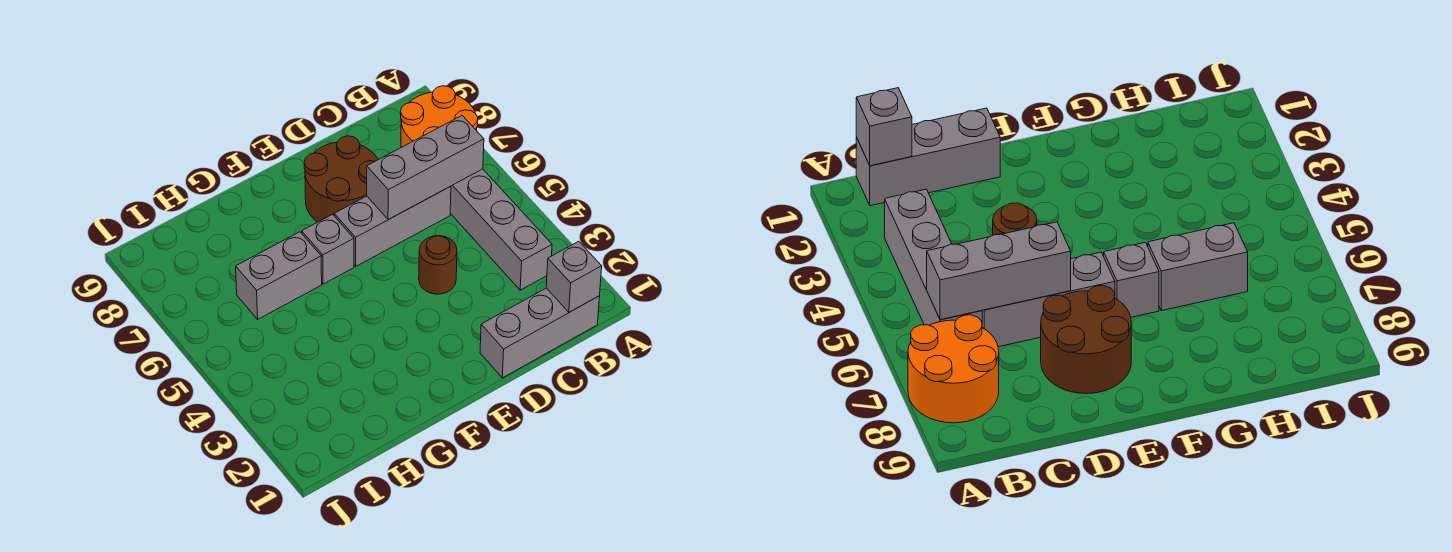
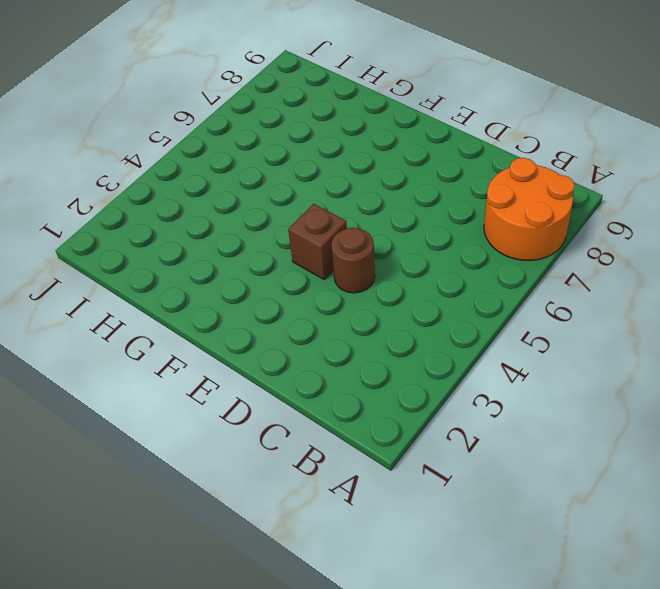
brown brick E4 level 1 -> none
none -> grey brick B1:D1 level 1
none -> grey brick B3:B6 level 1

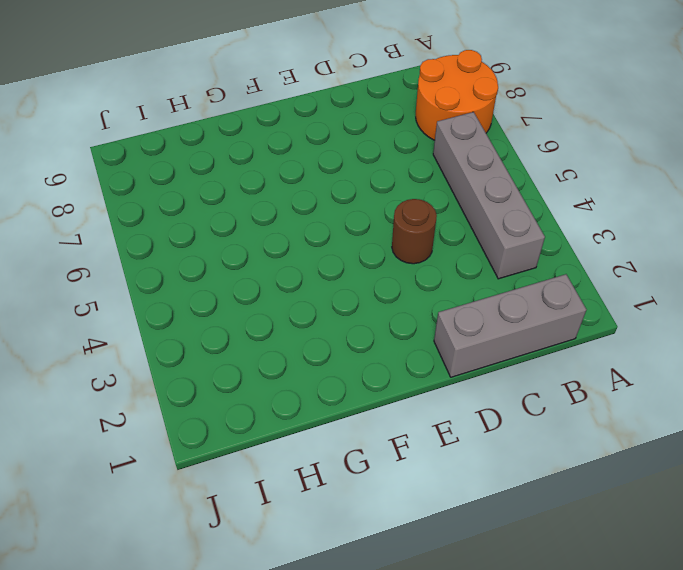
none -> grey brick C6:E6 level 1
none -> brown round brick D7:E8 level 1

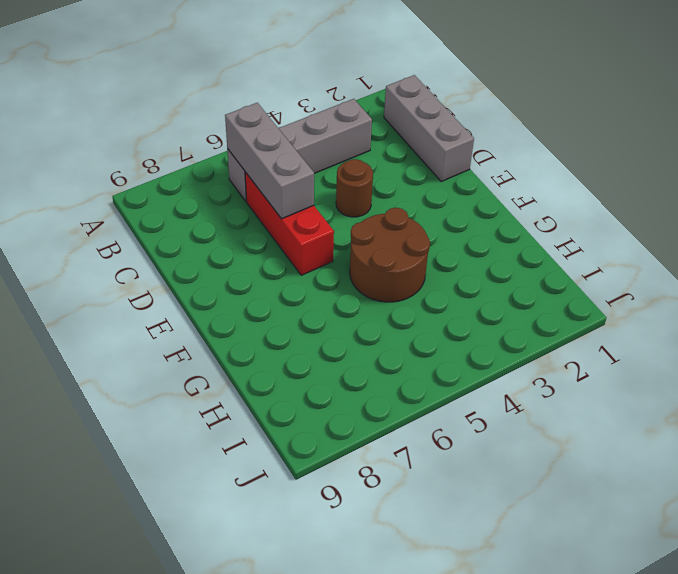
red brick C6:E6 level 1 -> grey brick C6:E6 level 1
brown round brick F4:G5 level 1 -> brown round brick D7:E8 level 1
none -> orange round brick A7:B8 level 1
none -> grey brick F6 level 1

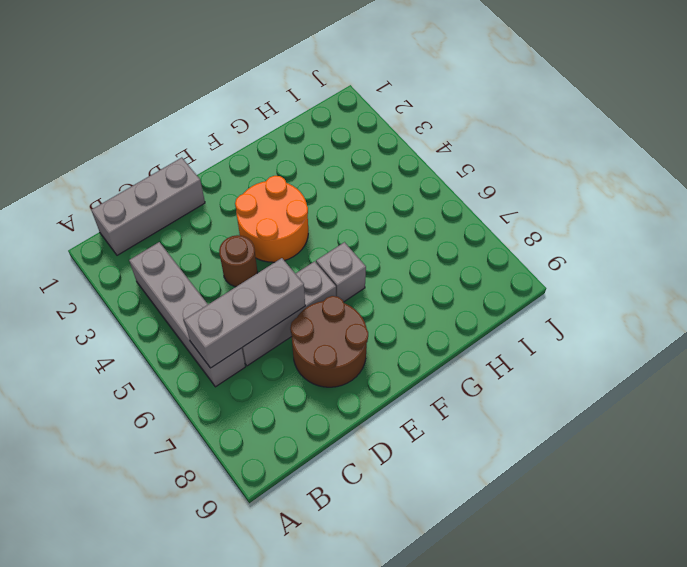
orange round brick E3:F4 level 1 -> orange round brick A7:B8 level 1
none -> grey brick G6:H6 level 1
none -> grey brick B1 level 2

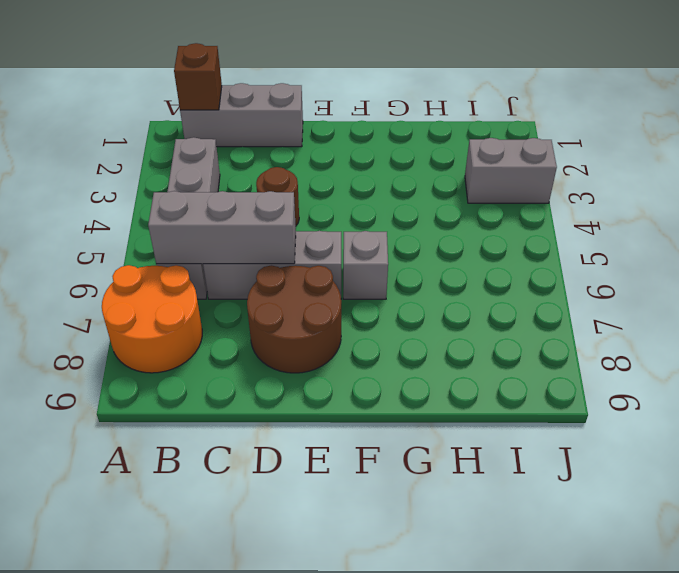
brown brick B1 level 2 -> grey brick B1 level 2
grey brick I3:J3 level 1 -> grey brick G6:H6 level 1

